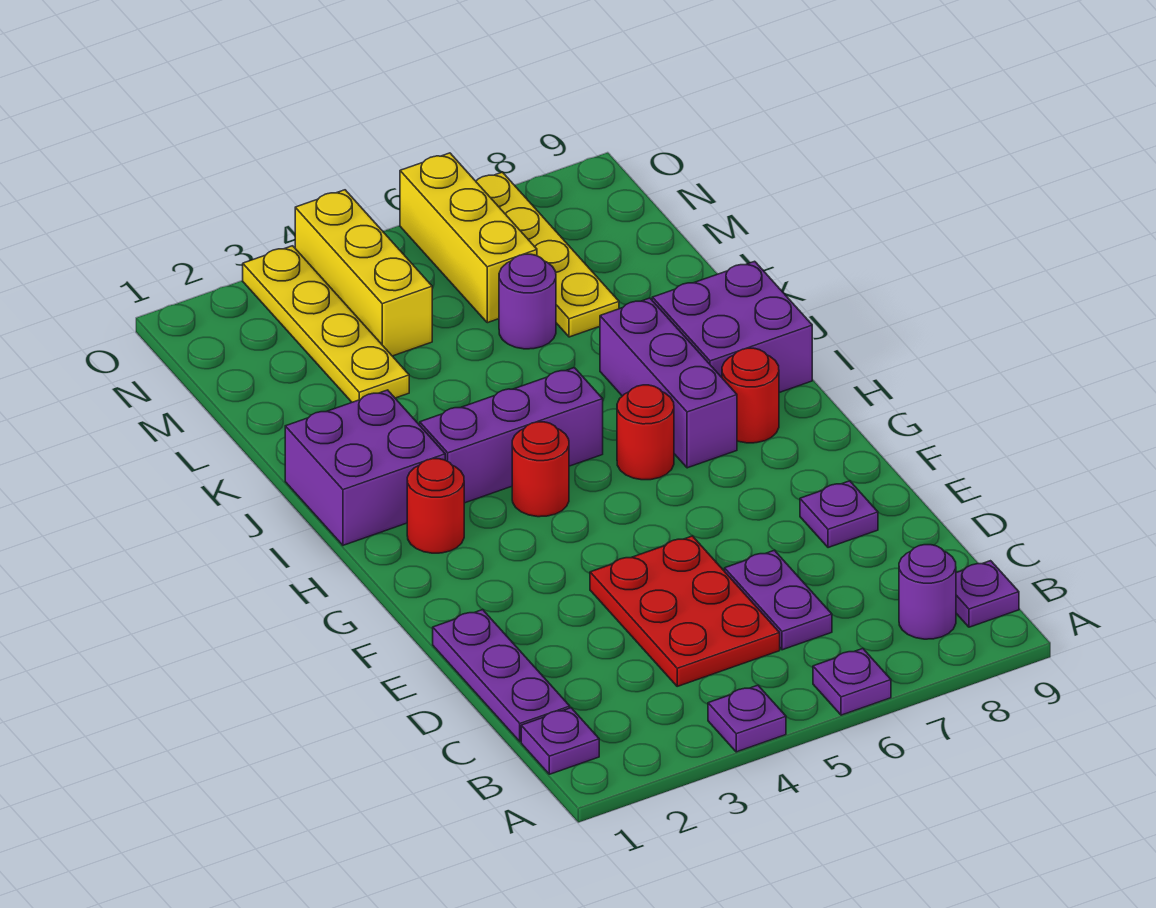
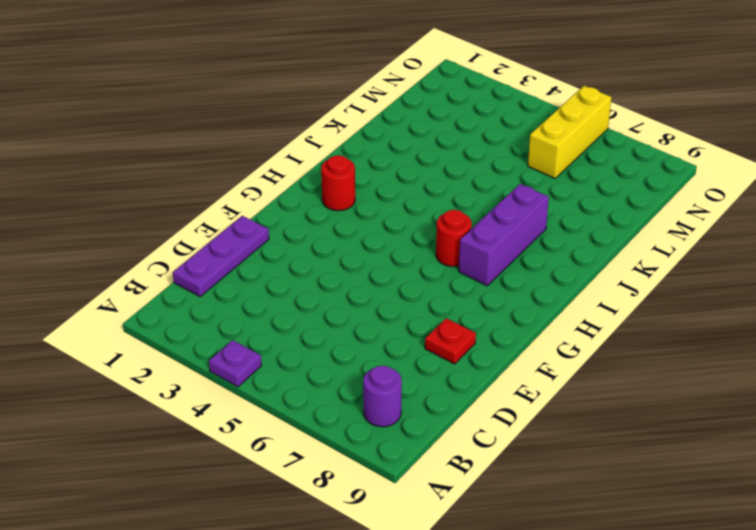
red plate E8 level 1 -> purple plate E8 level 1
none -> purple plate A6 level 1
none -> purple plate B1 level 1
none -> purple plate B9 level 1

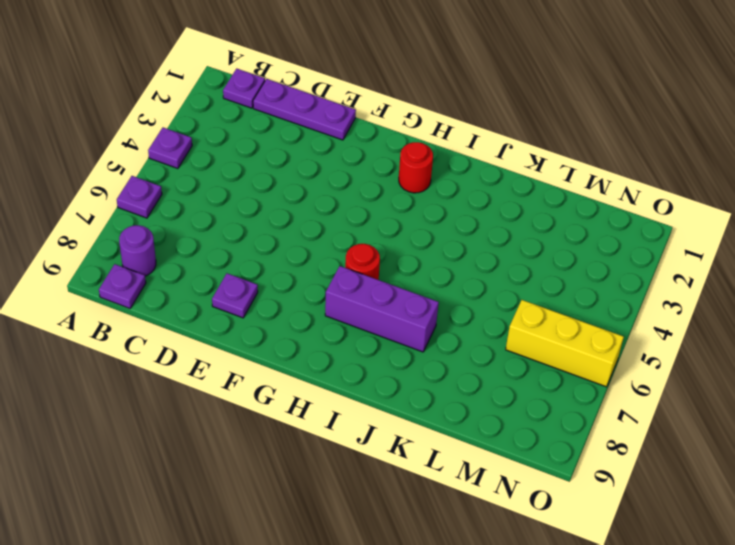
none -> red plate C4:E5 level 1
none -> purple plate C6:D6 level 1
none -> red round brick H4 level 1

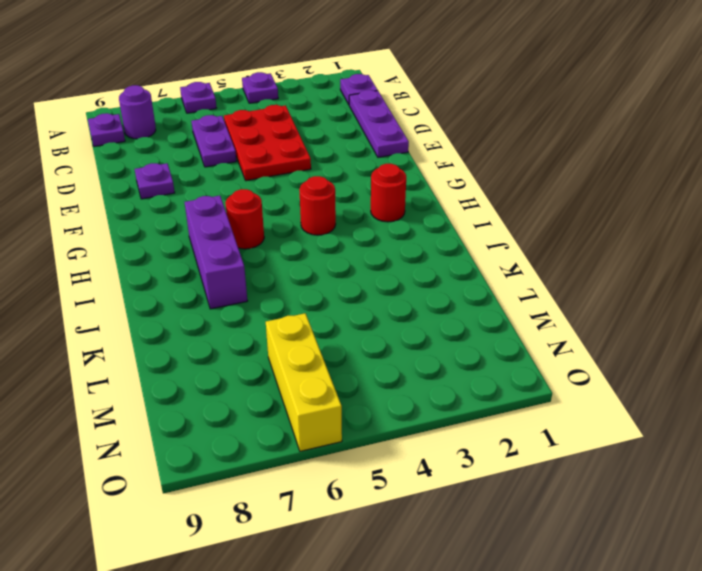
none -> red round brick H8 level 1
none -> purple brick I1:J2 level 1
none -> purple brick I3:I5 level 1

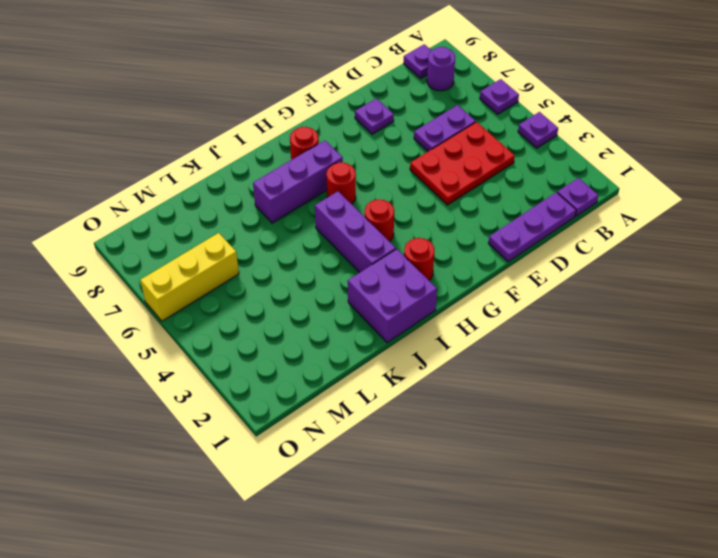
none -> purple brick I8:J9 level 1
none -> yellow plate L3:O3 level 1
none -> purple round brick L6 level 1

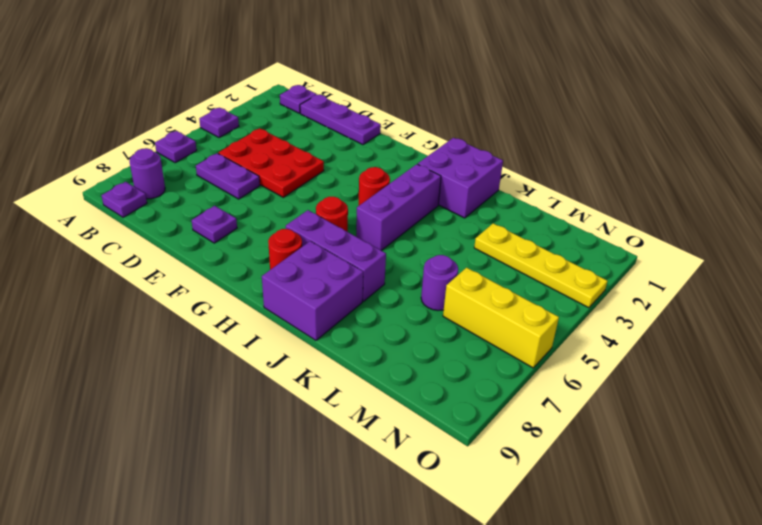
none -> red round brick H2 level 1
none -> yellow plate L7:O7 level 1
none -> yellow brick M4:O4 level 1

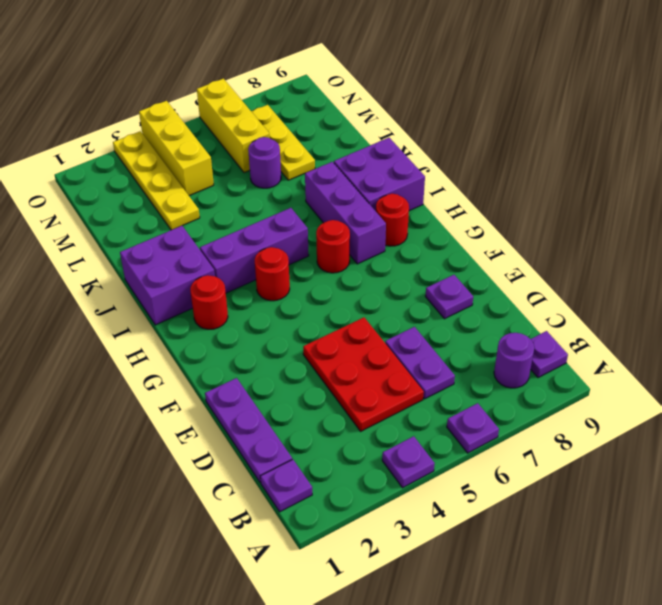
yellow plate L7:N7 level 1 -> yellow plate L7:O7 level 1

